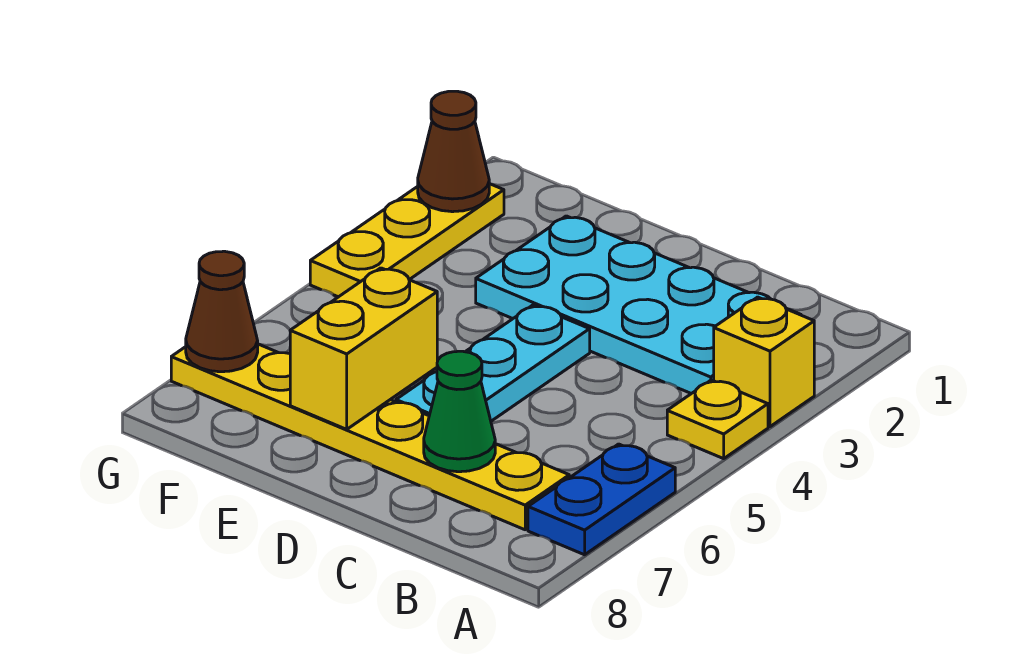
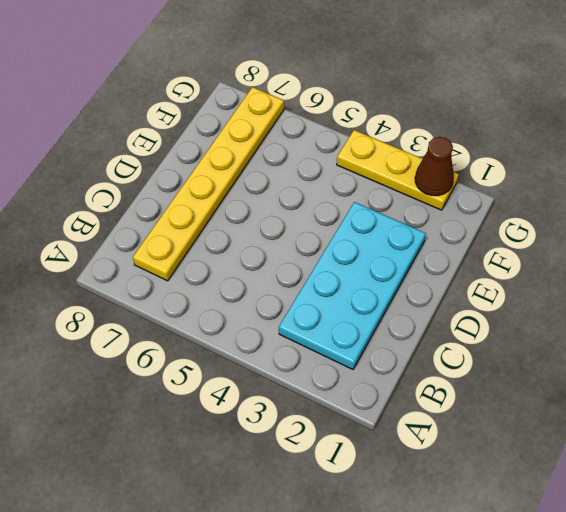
none -> yellow brick A3 level 1
none -> yellow plate A4 level 1

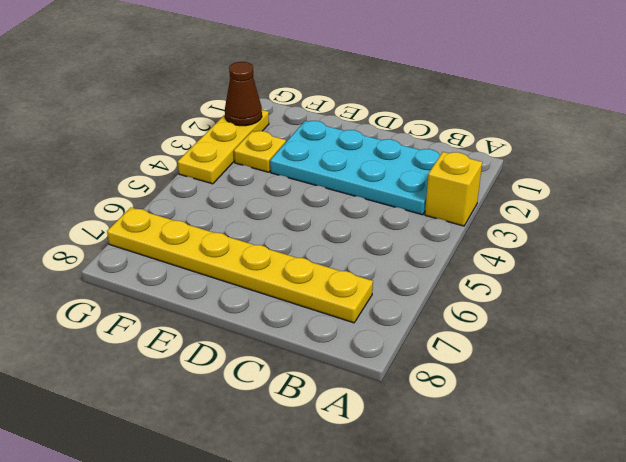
yellow plate F3 level 1 -> yellow plate A4 level 1
none -> blue plate A6:A7 level 1
none -> cyan plate D4:D6 level 1

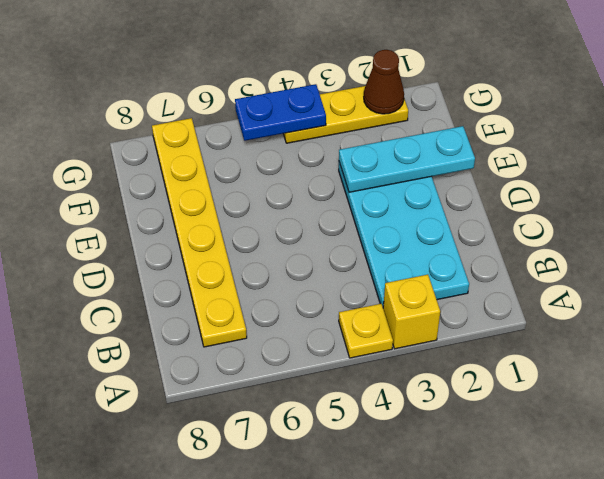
cyan plate E1:E3 level 2 -> cyan plate D4:D6 level 1
blue plate G4:G5 level 2 -> blue plate A6:A7 level 1
none -> green cone C7 level 2
none -> yellow brick E6:E7 level 2

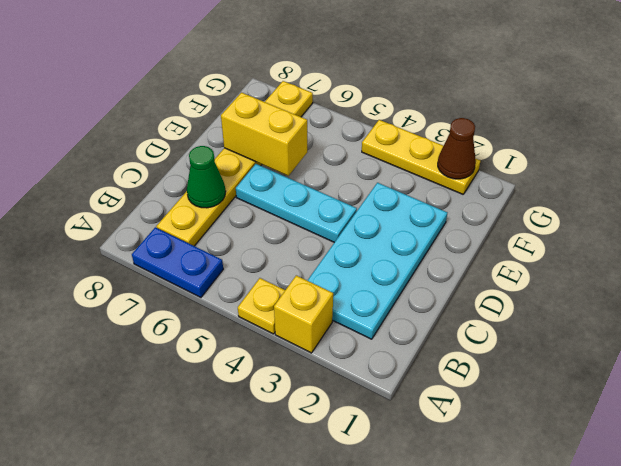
none -> brown cone G7 level 2

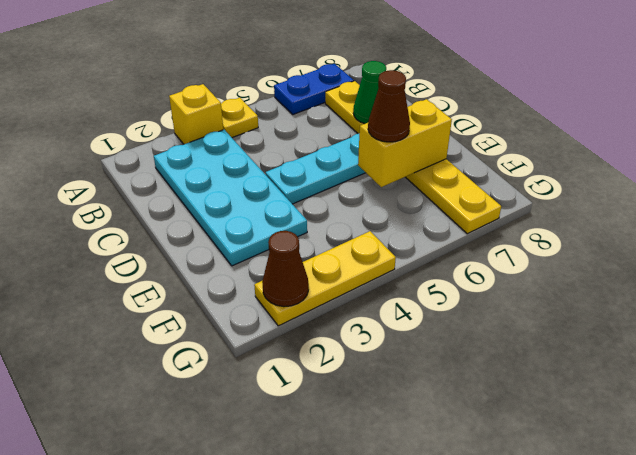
brown cone E6 level 3 -> brown cone G7 level 2

